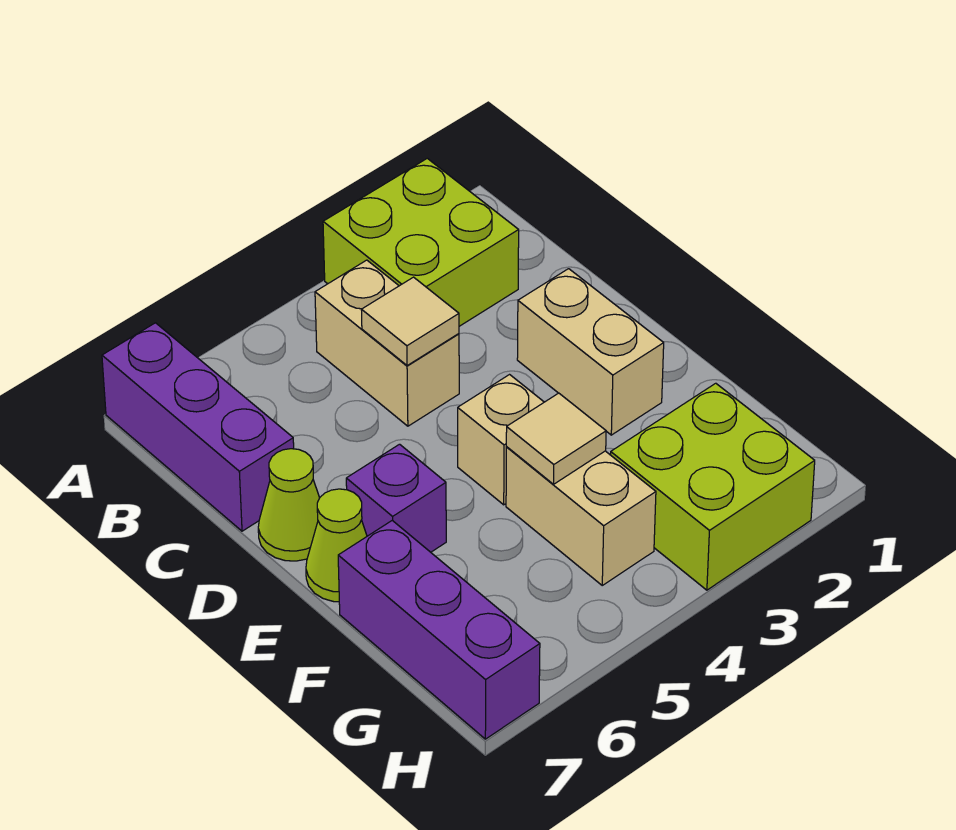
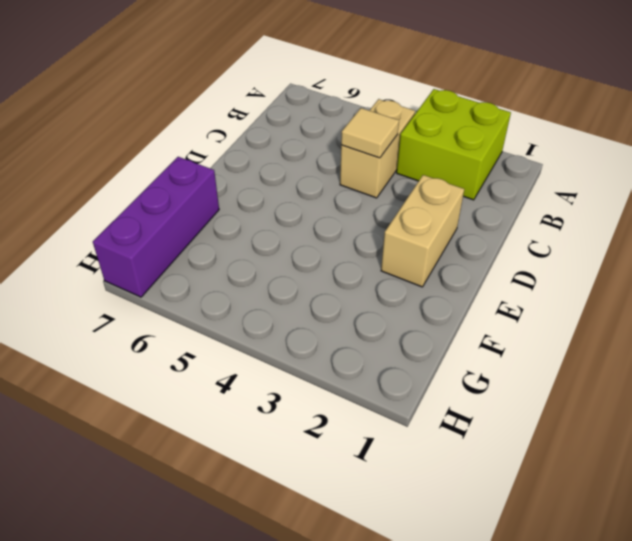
none -> purple brick A7:C7 level 1
none -> lime cone D7 level 1
none -> tan brick E4 level 1

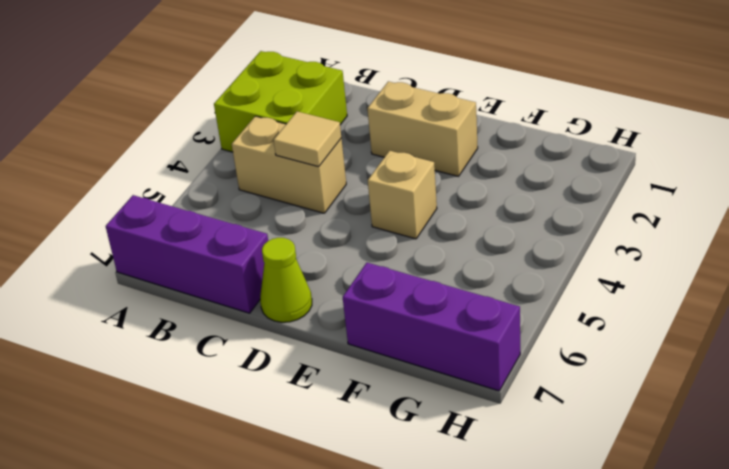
none -> purple brick E6 level 1
none -> lime cone E7 level 1
none -> tan brick F4:G4 level 1

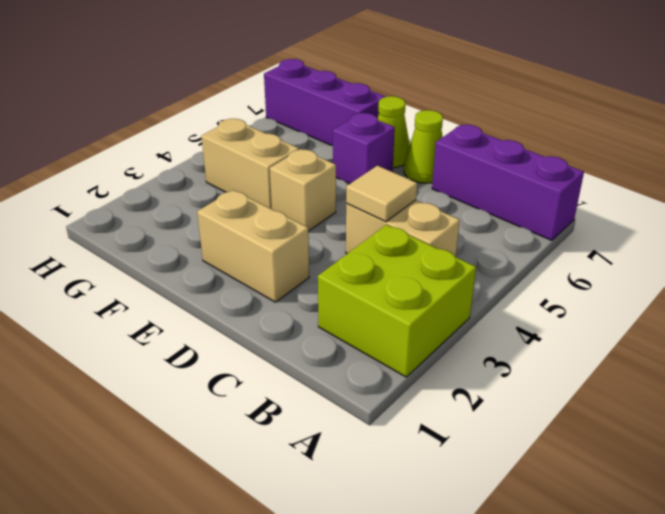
none -> lime brick G2:H3 level 1
none -> tan tile F4 level 2

